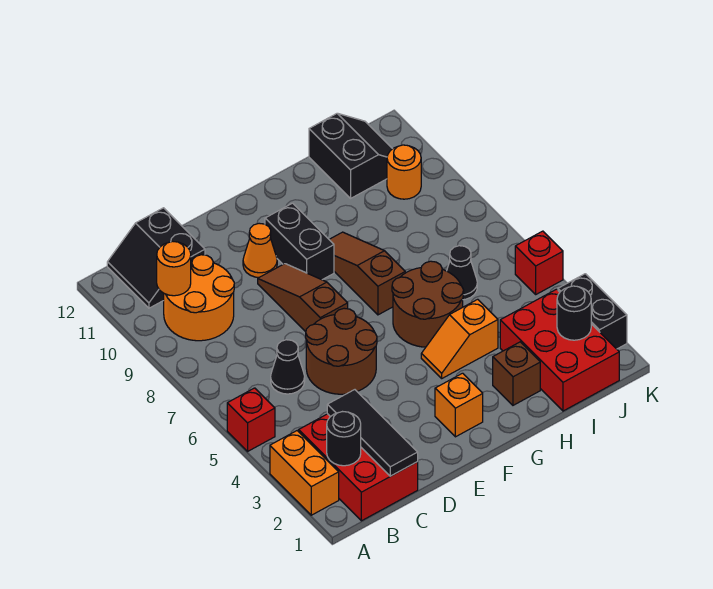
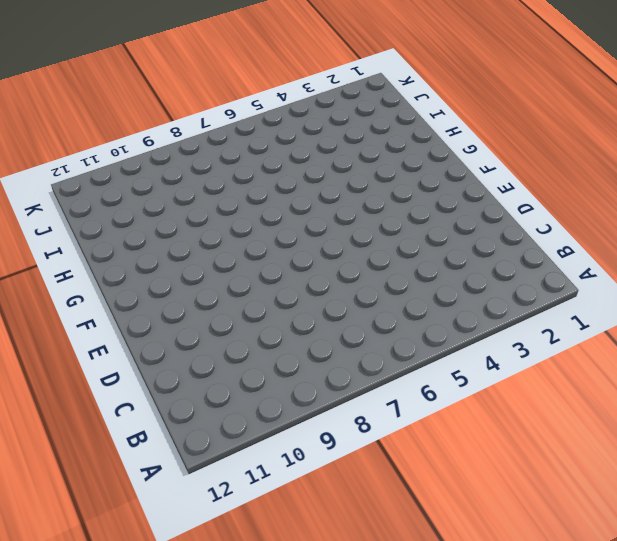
none -> orange brick A2:A3 level 1
none -> red brick A5 level 1
none -> red brick B1:C3 level 1

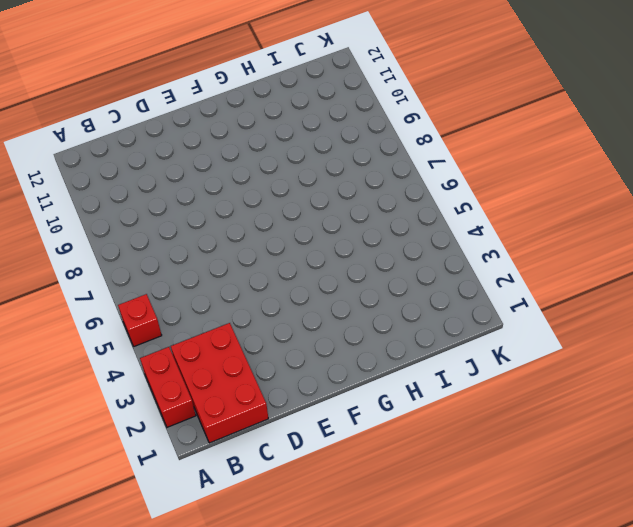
red brick A2:A3 level 1 -> orange brick A2:A3 level 1
none -> orange round brick B9:C10 level 1
none -> black slope B11:C12 level 1 top C
none -> black cone C6 level 1

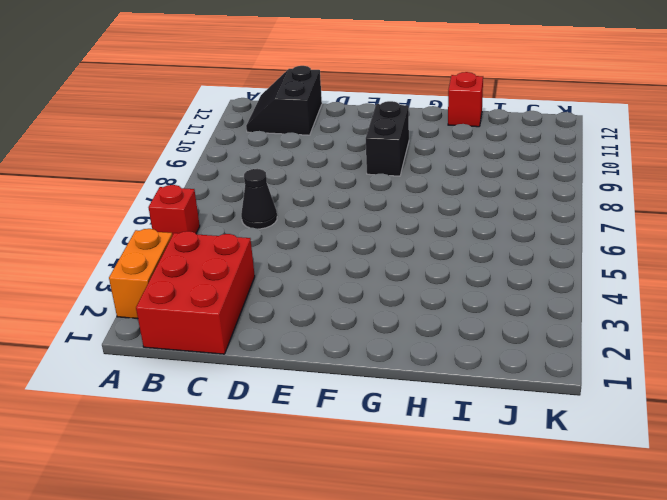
red brick H12 level 1 -> red brick K5 level 1
none -> orange round brick B9:C10 level 1
none -> brown round brick D5:E6 level 1
none -> brown slope E7:E9 level 1 top 7

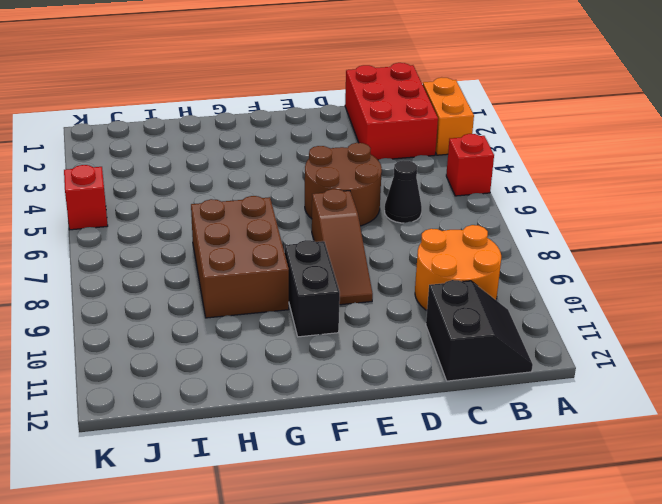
brown brick G7:H9 level 1 -> brown slope G7:G9 level 1 top 7
none -> orange cone E10 level 1
none -> orange brick F2 level 1
none -> orange slope G4:H4 level 1 top H

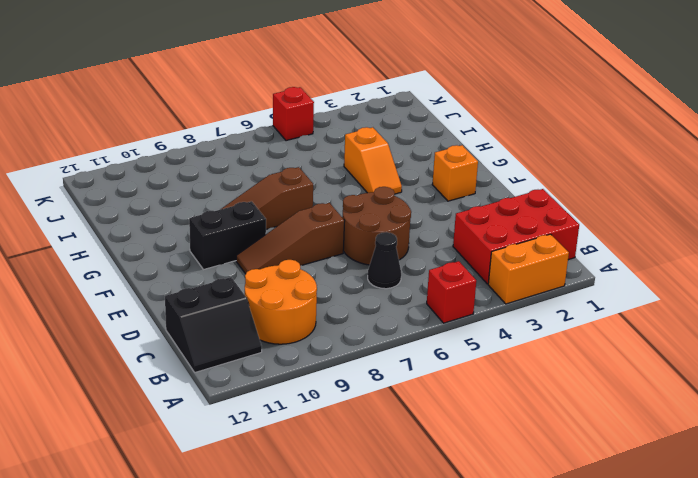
none -> orange cone E10 level 1
none -> brown round brick G5:H6 level 1
none -> brown brick H2 level 1

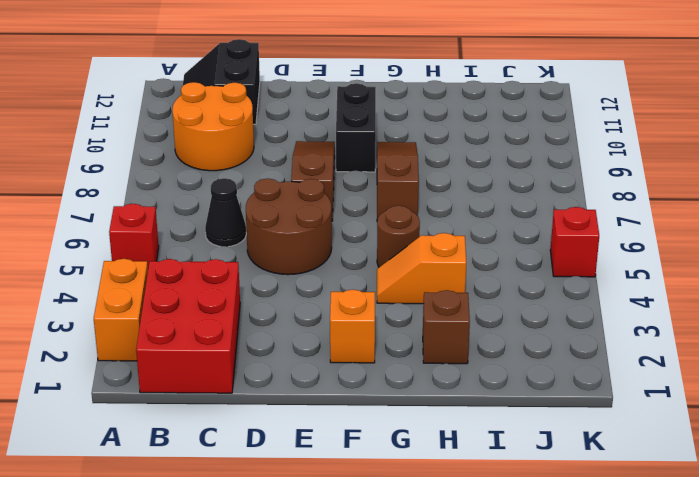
brown round brick G5 level 1 -> brown round brick G5:H6 level 1
none -> orange cone E10 level 1
none -> red brick I1:J3 level 1
none -> black cone I6 level 1

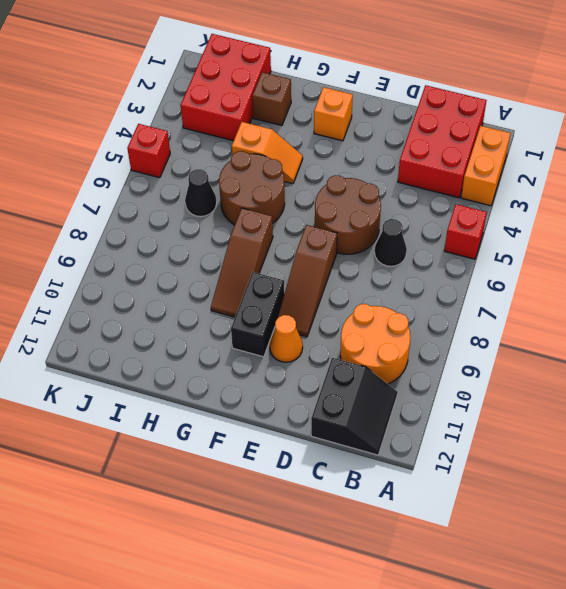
none -> black slope I11:J12 level 1 top I
none -> orange round brick J10 level 1
none -> black brick K2:K3 level 1

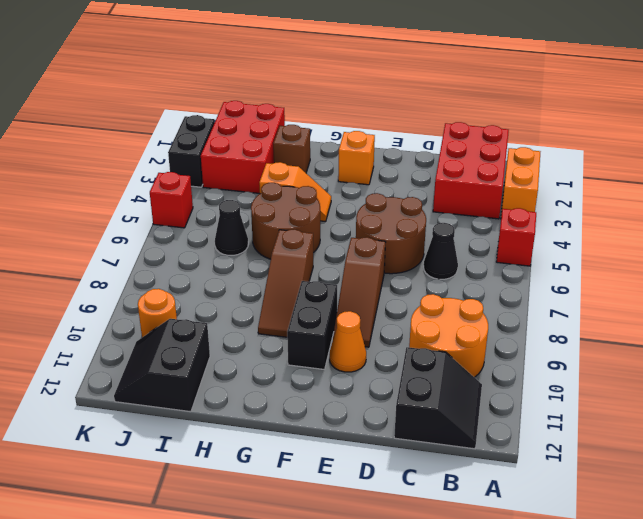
none -> black round brick B2 level 2
none -> orange round brick B10 level 2
none -> black tile C1:C3 level 2

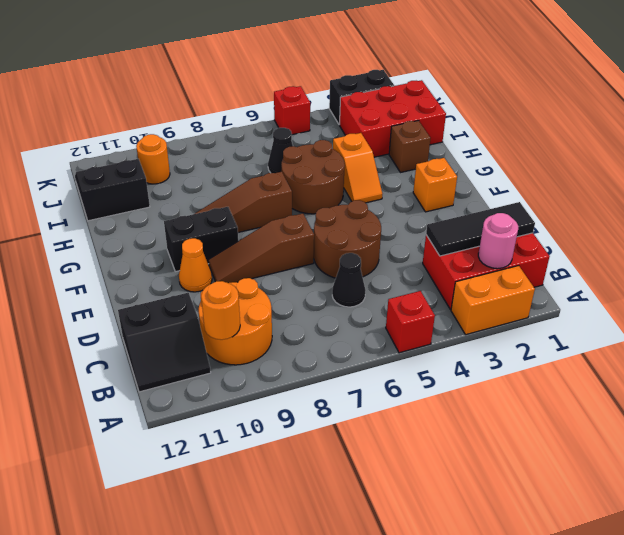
pink round brick B2 level 2 -> black round brick B2 level 2
none -> black round brick J2 level 2

